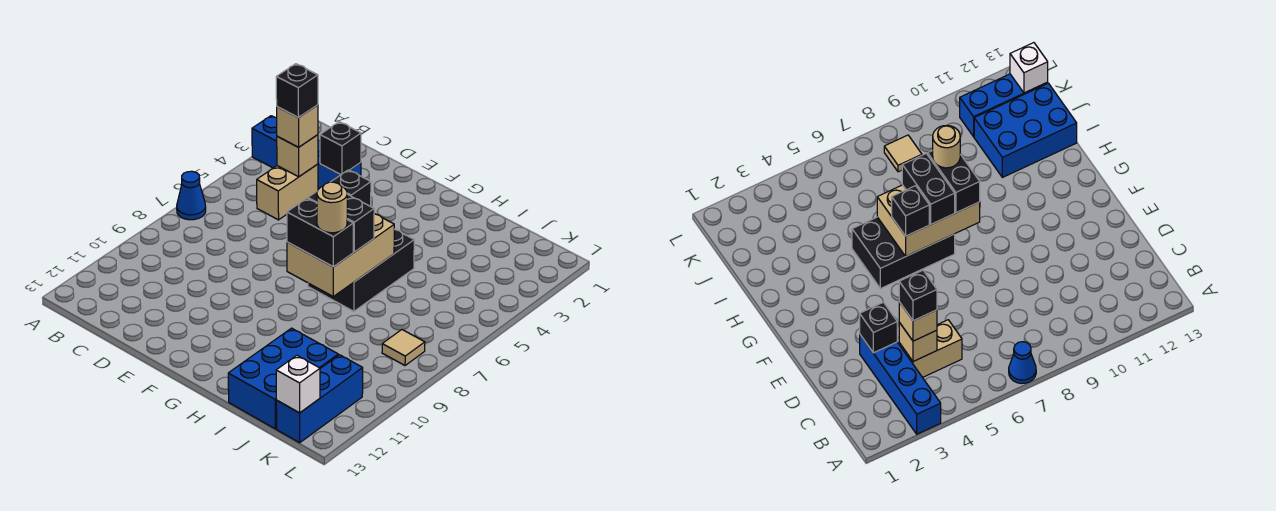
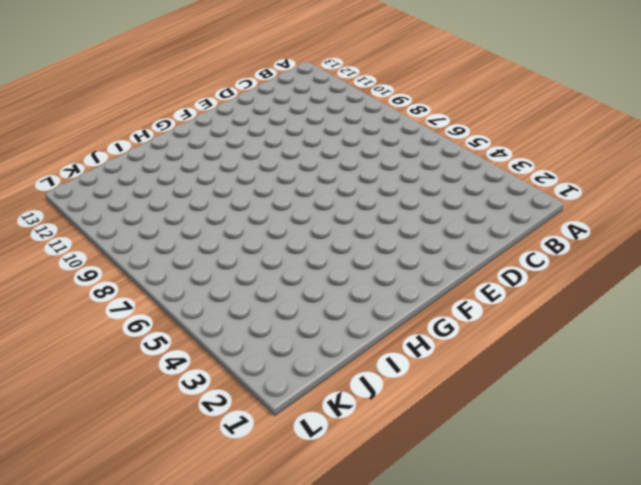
none -> blue brick A3:D3 level 1
none -> blue cone A7 level 1
none -> tan brick C4:C5 level 1

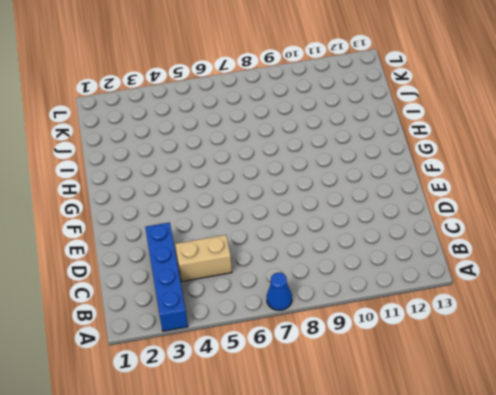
none -> black brick G5:H7 level 1
none -> blue brick I11:J13 level 1
none -> tan tile K8 level 1

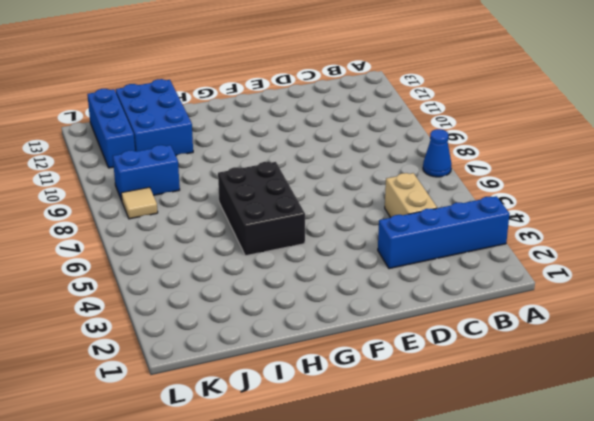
blue brick J9:K9 level 1 -> none
none -> tan brick C4 level 2
none -> black brick D3 level 2
none -> tan brick G6:H8 level 2

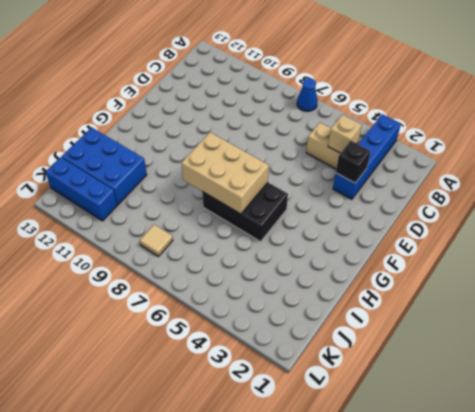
none -> white brick K13 level 2
none -> tan brick C4 level 3
none -> black brick G6 level 3

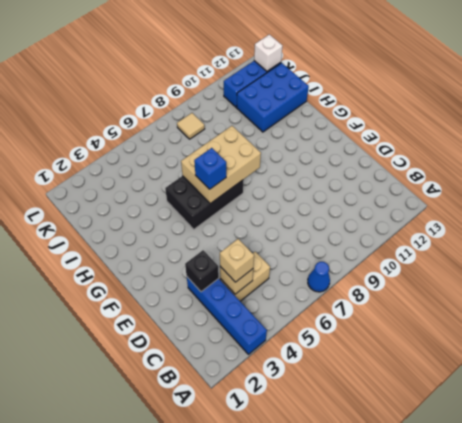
blue brick G6 level 3 -> black brick G6 level 3
none -> black brick G7:H7 level 3
none -> black brick G8:H8 level 3
none -> black brick C4 level 4

